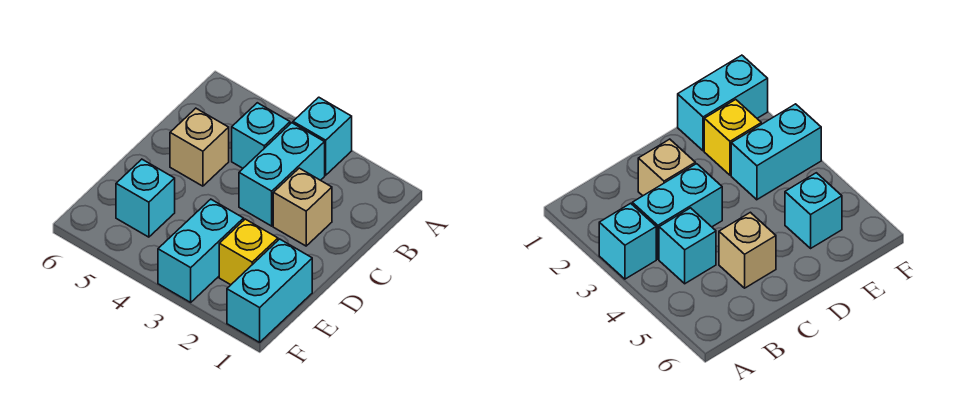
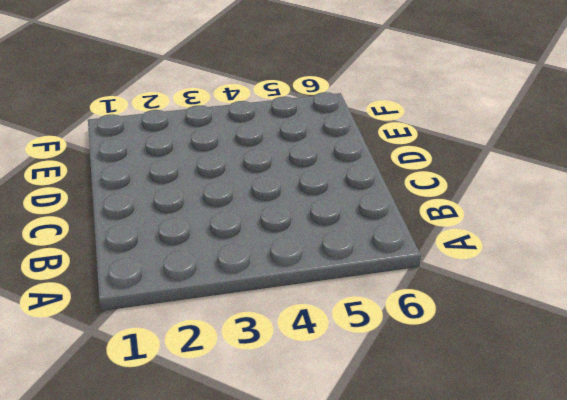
none -> cyan brick A3 level 1
none -> cyan brick B3:C3 level 1

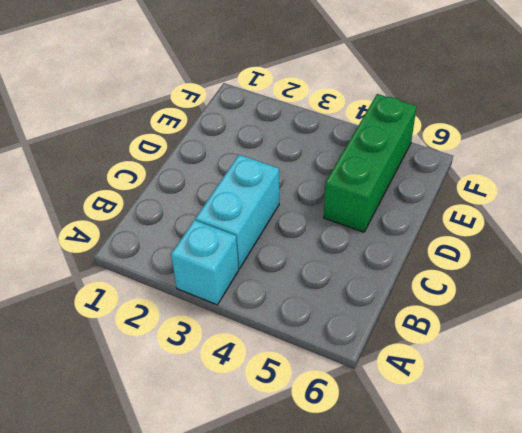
green brick D5:F5 level 1 -> cyan brick E5 level 1
none -> cyan brick B4 level 1
none -> tan brick C2 level 1

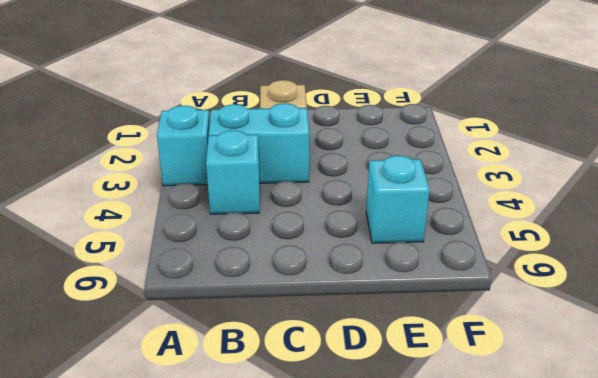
none -> tan brick C5 level 1
none -> cyan brick E1:F1 level 1

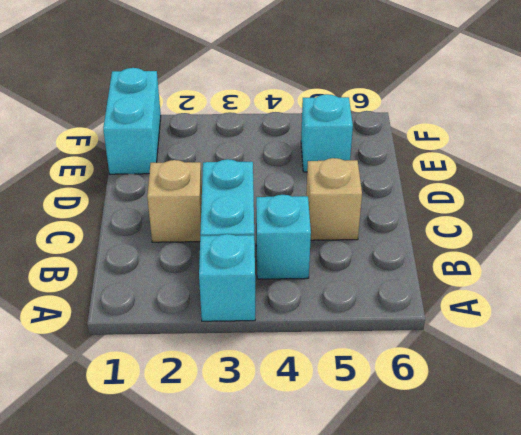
none -> yellow brick E2 level 1
none -> cyan brick E3:F3 level 1

